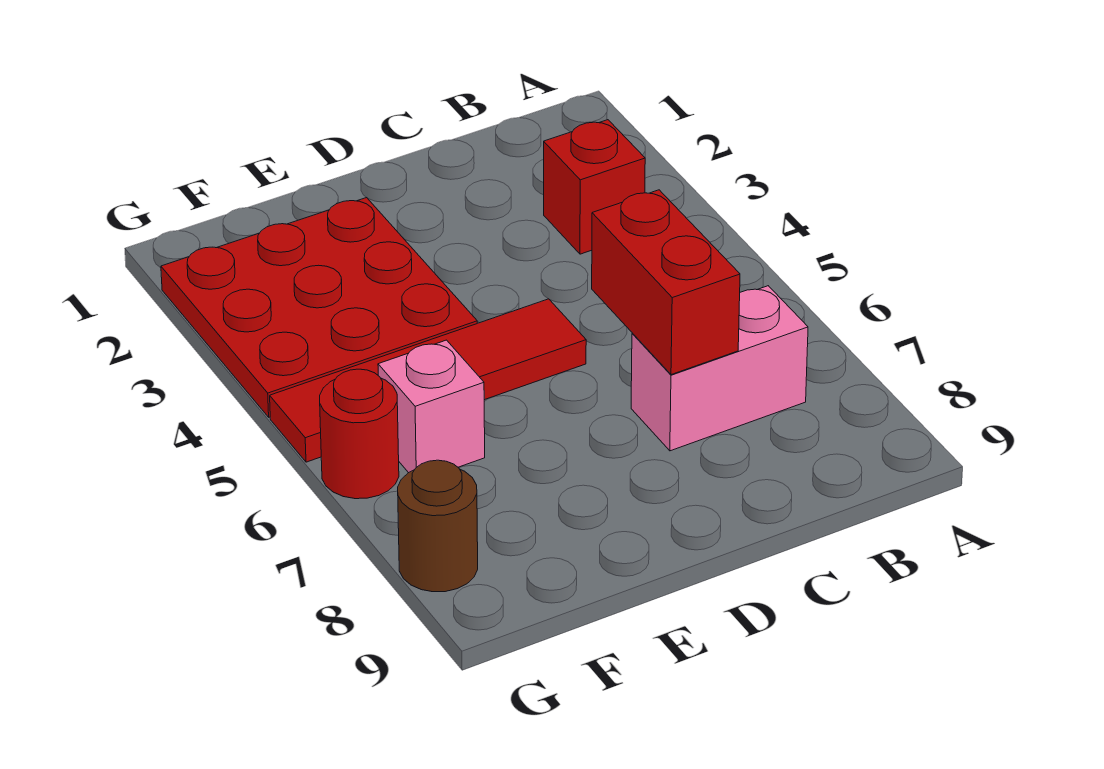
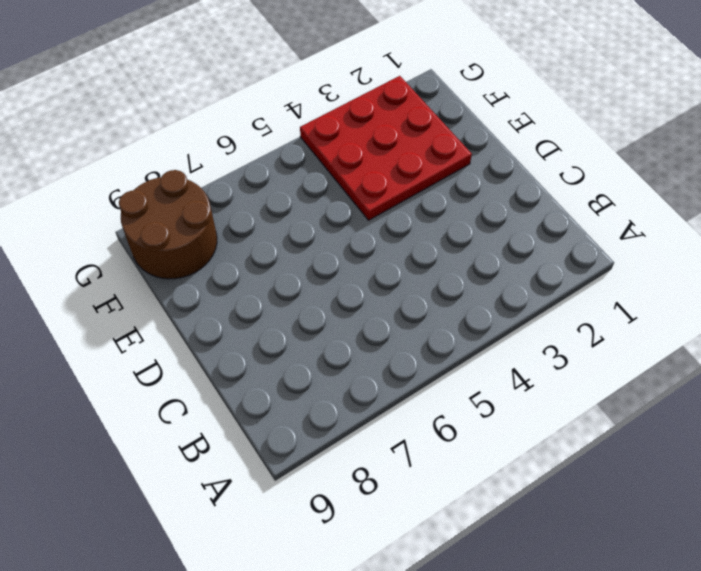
brown round brick F8:G9 level 1 -> brown round brick G8 level 1
none -> red brick B3 level 1
none -> pink brick B7:C7 level 1

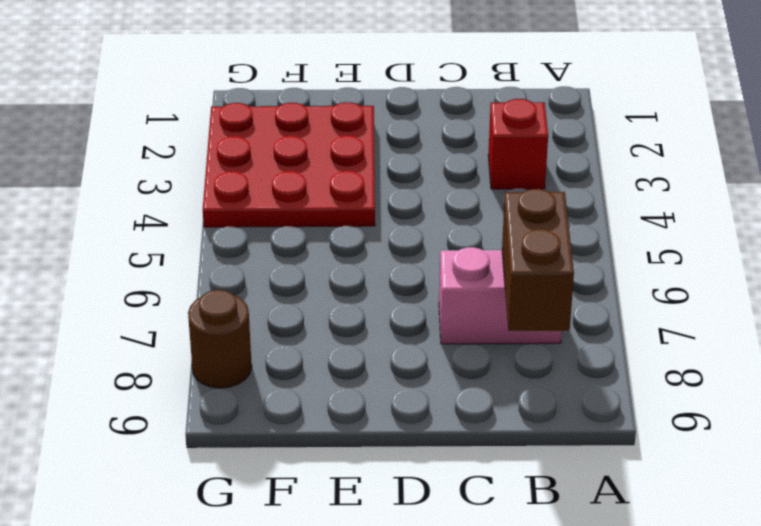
brown brick B7:B8 level 2 -> none
none -> red tile D5:G5 level 1
none -> pink brick F6 level 1

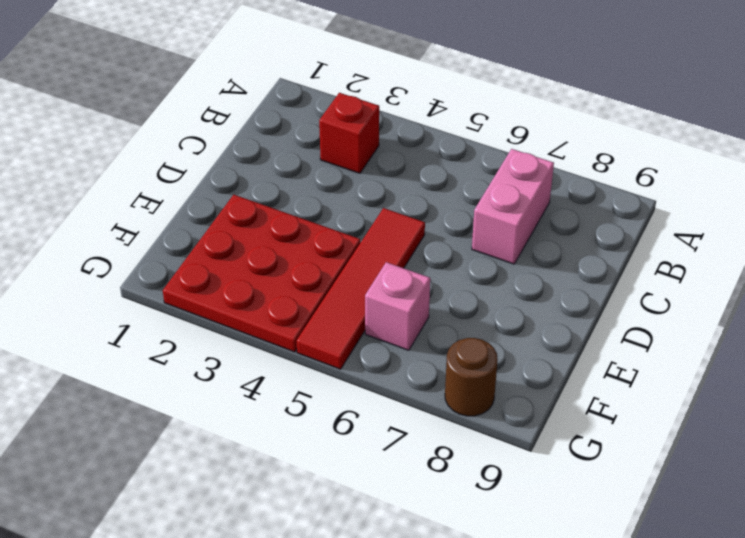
none -> red round brick G6 level 1
none -> red brick C6:C7 level 2

